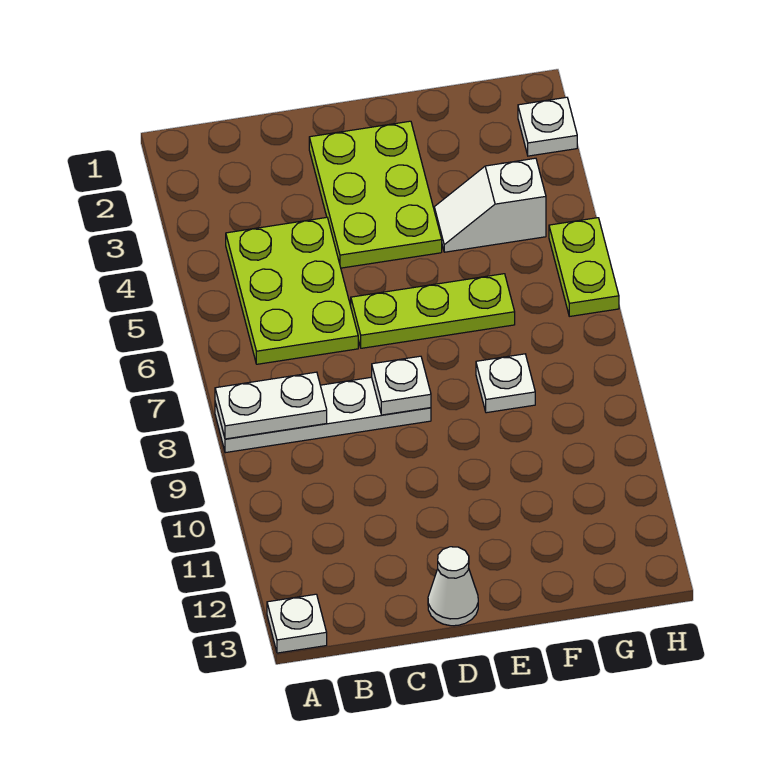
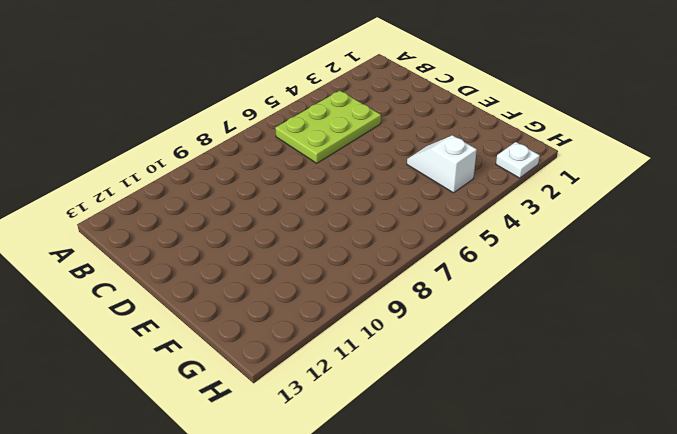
none -> white plate A8:D8 level 1
none -> white plate A13 level 1
none -> lime plate D2:E4 level 1

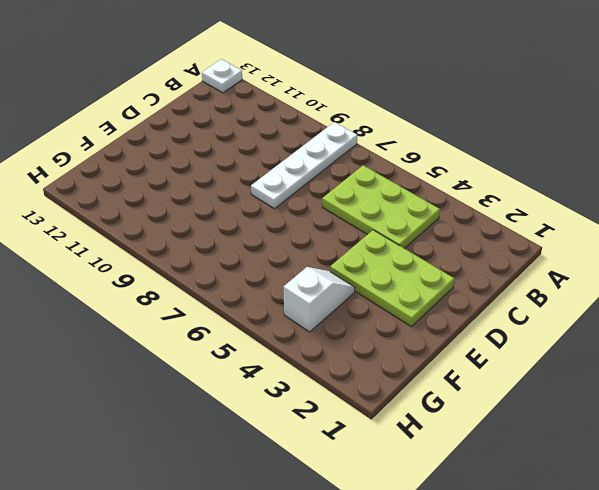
none -> lime plate D6:F6 level 1
none -> white cone D13 level 1
none -> white plate F8 level 1

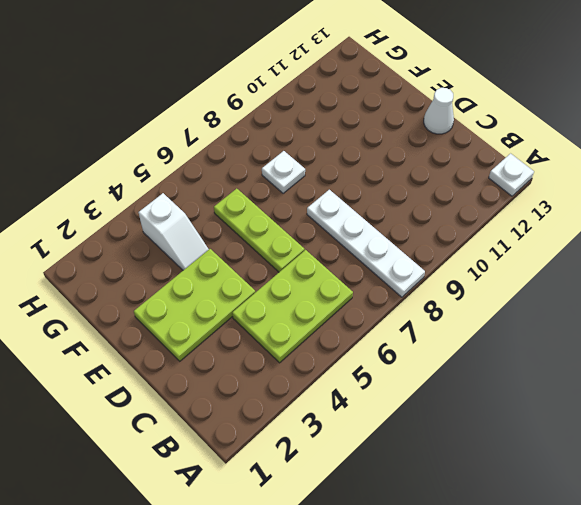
none -> white plate H2 level 1
none -> lime plate H5:H6 level 1
none -> white plate A8:B8 level 2

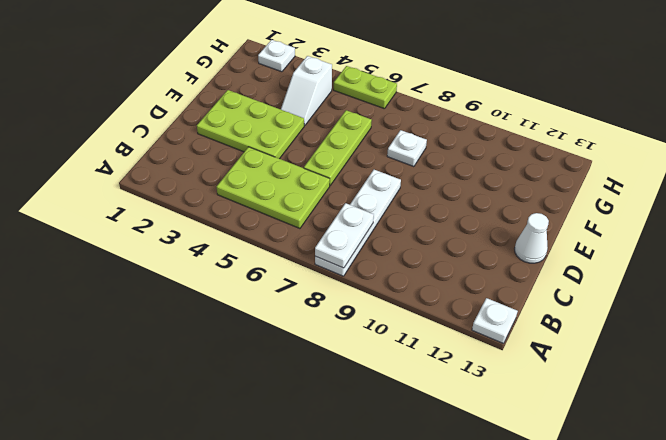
none -> white plate D8 level 2

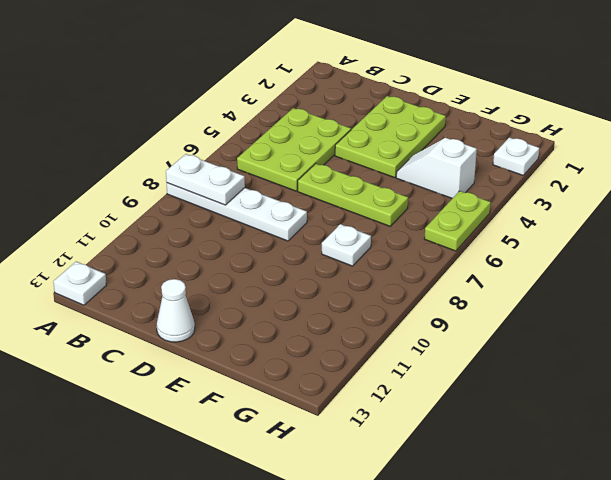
none -> white plate D8 level 2

